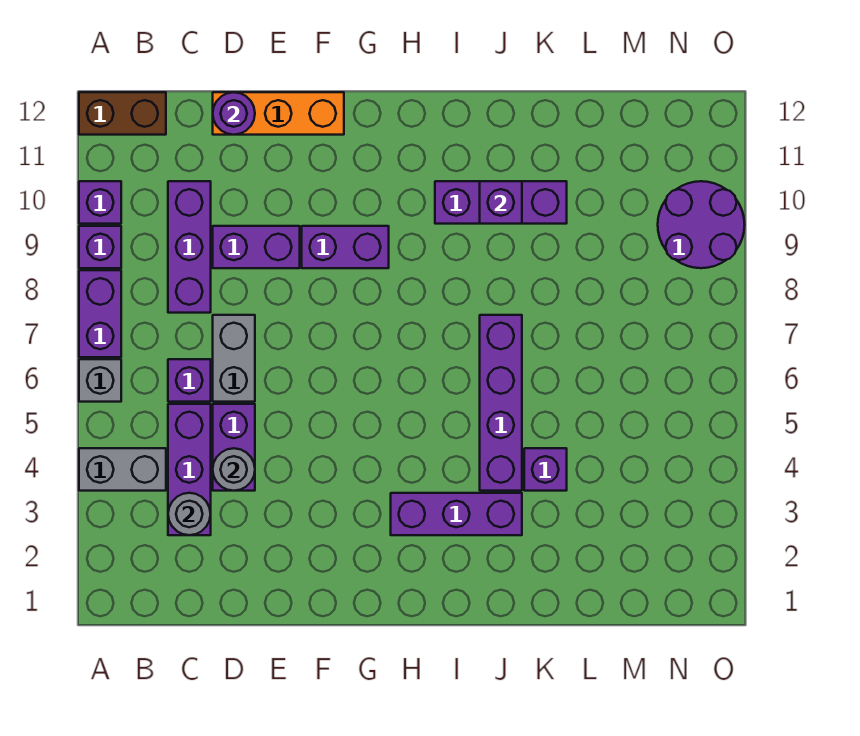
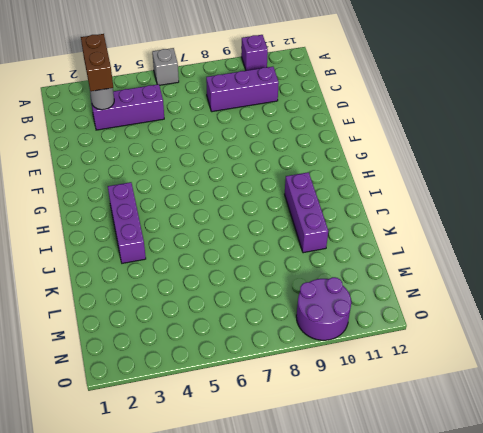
brown brick B3:C3 level 3 -> brown brick A12:B12 level 1
none -> grey brick A4:B4 level 1
none -> purple brick A7:A8 level 1
none -> purple brick A9 level 1

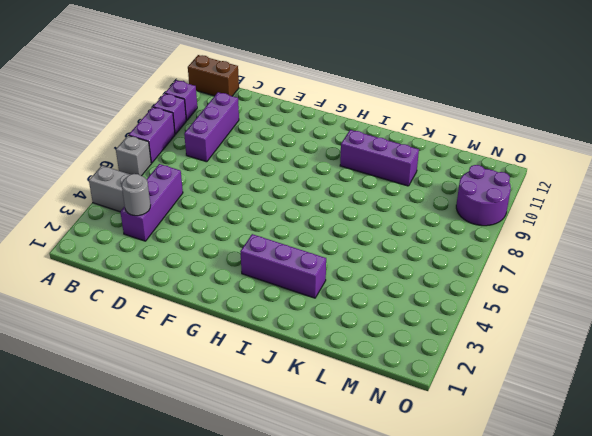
none -> purple brick C6 level 1
none -> purple brick D4:D5 level 1
none -> grey brick D6:D7 level 1

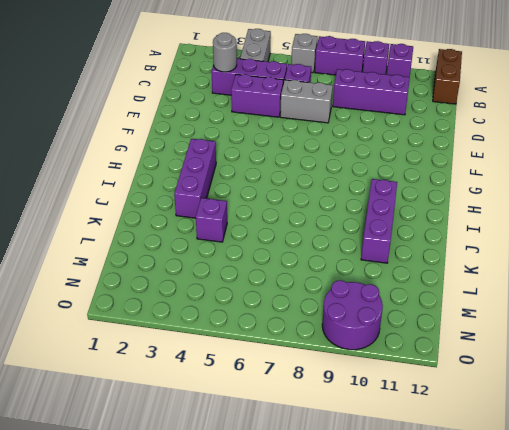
none -> purple brick D9:E9 level 1
none -> orange brick D12:F12 level 1
none -> purple brick F9:G9 level 1

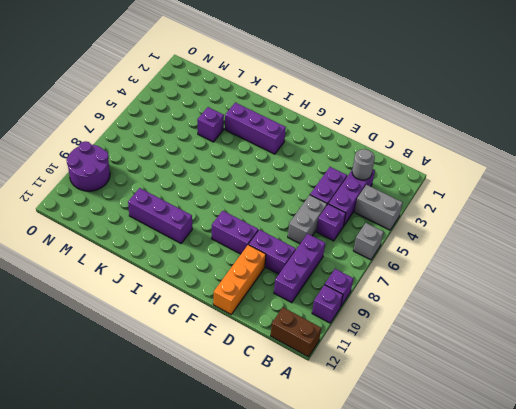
orange brick E10:E12 level 1 -> orange brick D12:F12 level 1
none -> purple brick A7:A8 level 1
none -> purple brick J4:J7 level 1
none -> grey round brick D4 level 2

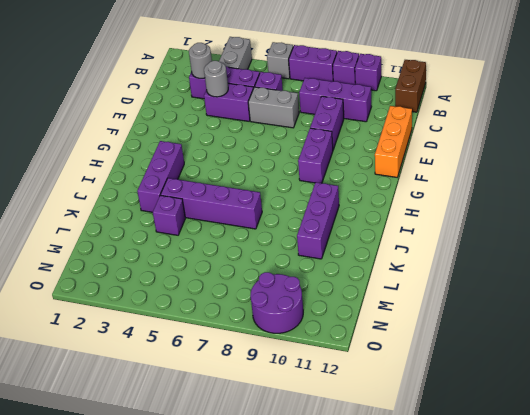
none -> purple round brick D12 level 2
none -> purple brick J10 level 2

